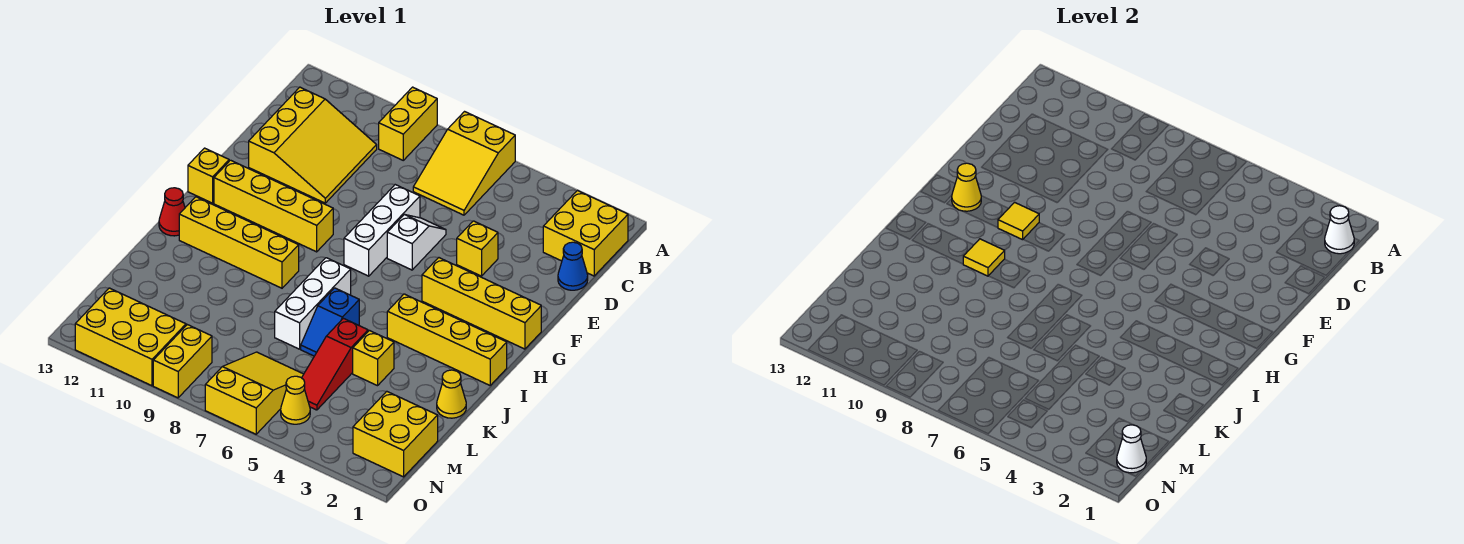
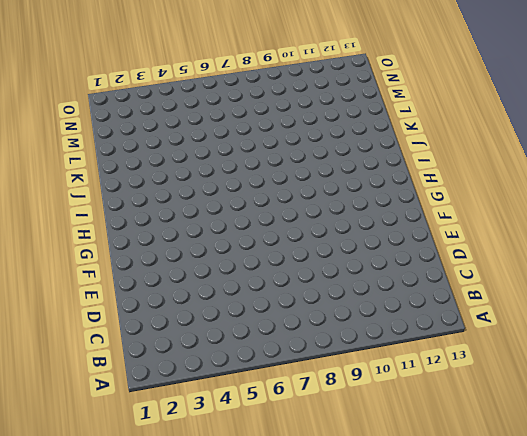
none -> yellow slope A6:C7 level 1 top A
none -> yellow brick A9:B9 level 1
none -> yellow brick B1:C2 level 1

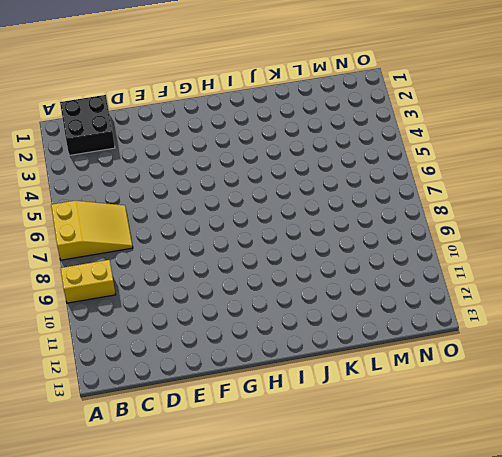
black brick B1:C2 level 1 -> yellow brick B1:C2 level 1
none -> yellow slope C10:E12 level 1 top 12
none -> blue cone D1 level 1
none -> yellow brick E4 level 1

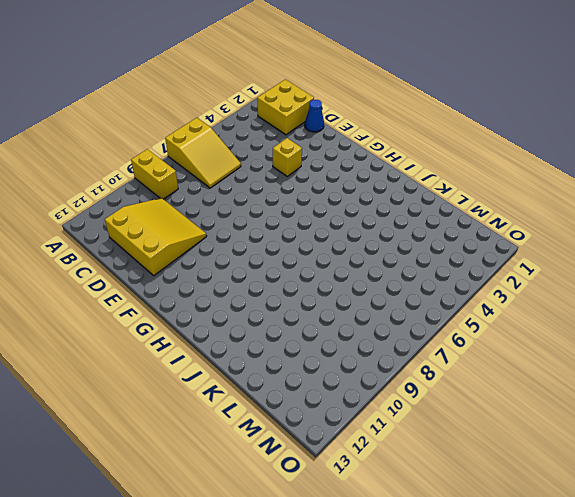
none -> white slope E6:F6 level 1 top F
none -> white brick E7:G7 level 1
none -> yellow brick G1:G4 level 1

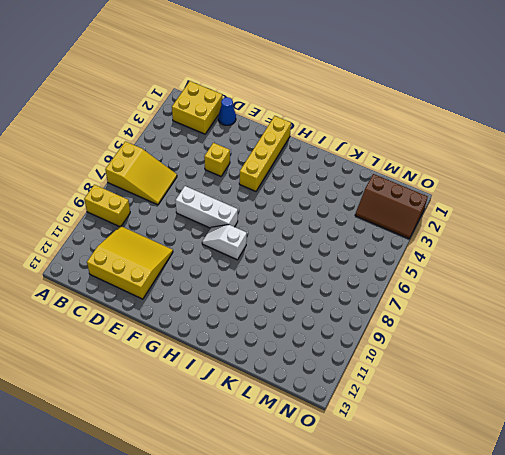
white slope G8:H8 level 1 top H -> white slope E6:F6 level 1 top F
brown slope M2:O3 level 1 top 2 -> yellow brick M1:N2 level 1
none -> yellow brick G9:G12 level 1
none -> yellow brick G13 level 1
none -> yellow brick I1:I4 level 1

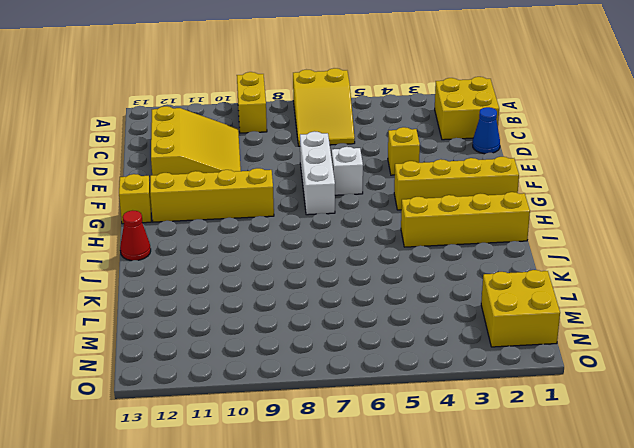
none -> white brick I7:K7 level 1
none -> yellow brick I9:I12 level 1
none -> blue slope J6:K6 level 1 top J

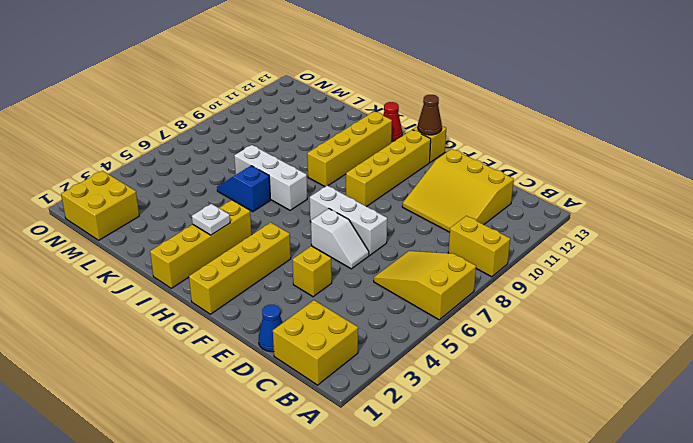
brown cone G13 level 2 -> none
white plate I3 level 2 -> none
none -> yellow cone K1 level 1
none -> yellow brick K4 level 1
none -> red slope K5:M5 level 1 top K

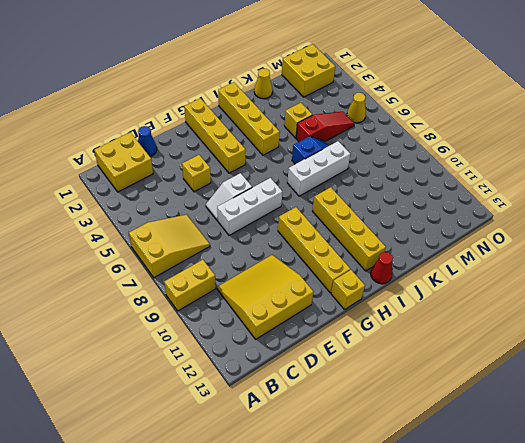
none -> yellow slope M6:O7 level 1 top O
none -> yellow brick N9:O9 level 1
none -> yellow brick N10:O12 level 1

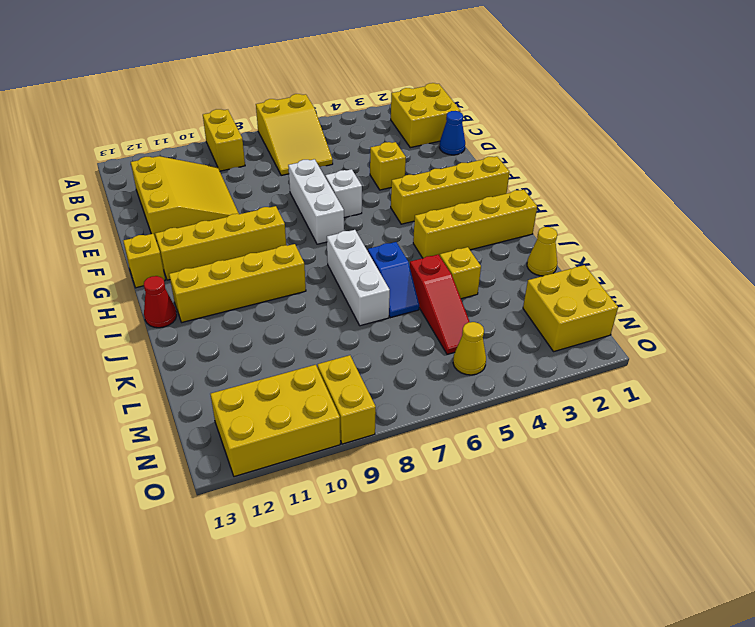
none -> yellow slope M6:O7 level 1 top O
none -> white cone B1 level 2
none -> yellow tile G10 level 2

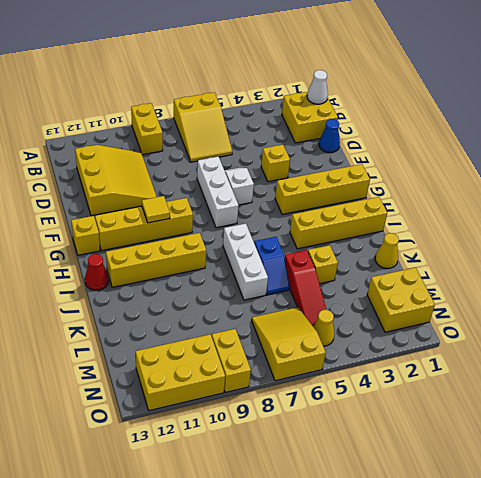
none -> yellow cone G12 level 2
none -> yellow tile I10 level 2
none -> white cone N1 level 2

